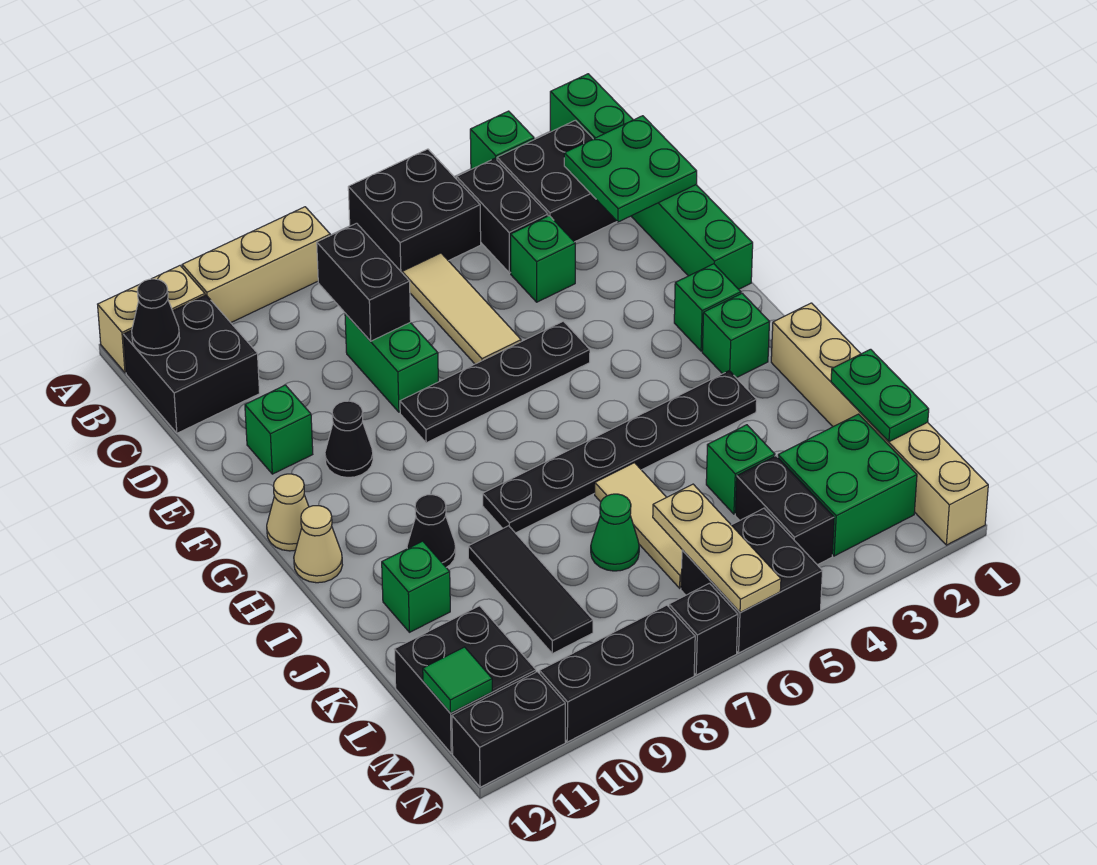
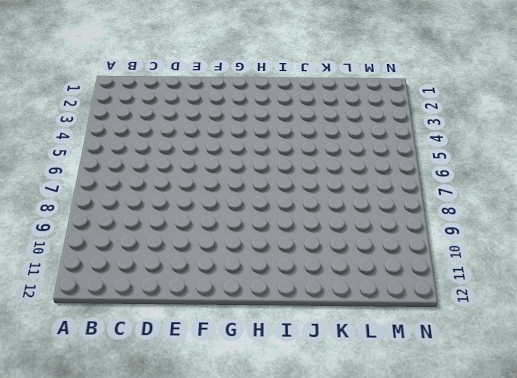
none -> green brick A1:F1 level 1
none -> green brick A3 level 1
none -> black brick A5:B6 level 1
none -> tan brick A8:A10 level 1

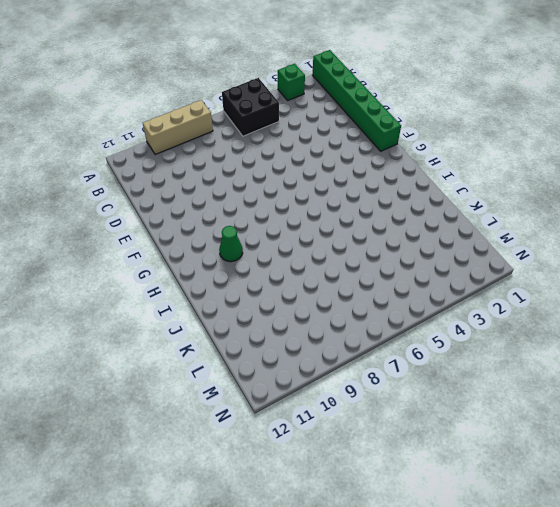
green cone H10 level 1 -> green cone K7 level 1
none -> tan brick A11:A12 level 1
none -> black brick B2:C3 level 1
none -> black brick B4:C4 level 1
none -> black brick B11:C12 level 1

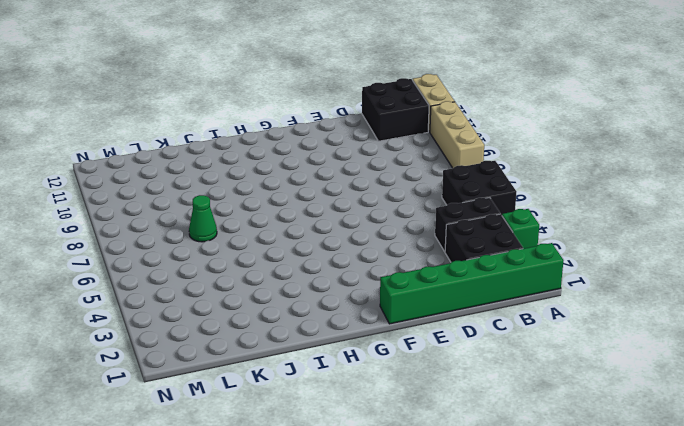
none -> tan tile C6:E6 level 1
none -> green brick D4 level 1
none -> green brick D8:E8 level 1
none -> green brick E11 level 1

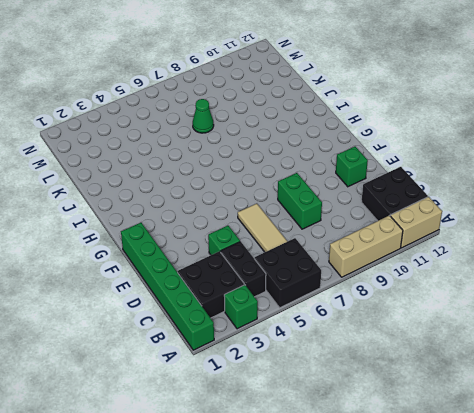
none -> black plate F5:F8 level 1
none -> black cone F10 level 1
none -> green brick G2 level 1
none -> tan cone G12 level 1

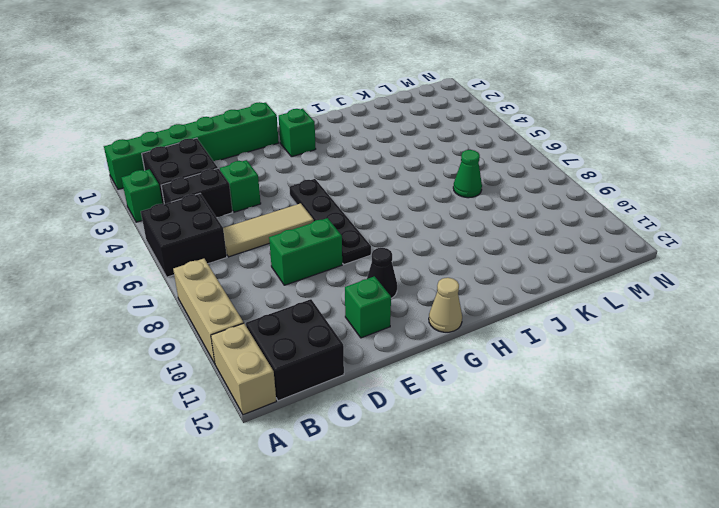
none -> green brick H2 level 1
none -> tan cone H12 level 1
none -> tan brick I1:N1 level 1
none -> black plate I3:I8 level 1

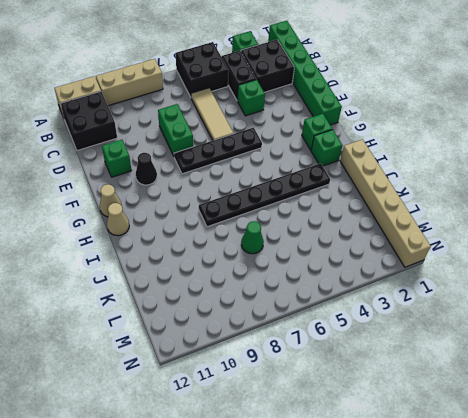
none -> black cone I10 level 1
none -> tan tile J6:L6 level 1
none -> black tile J9:L9 level 1
none -> green brick J11 level 1

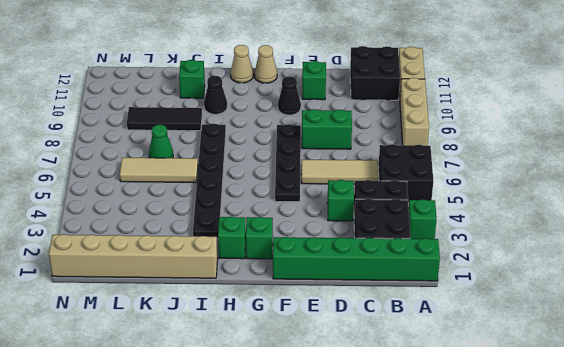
none -> green brick K4 level 1
none -> green brick L2:M3 level 1
none -> black brick L4:M4 level 1
none -> black brick L11:M12 level 1

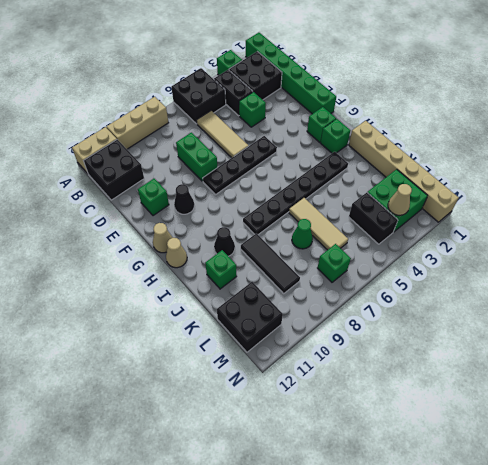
tan cone M3 level 2 -> none
green brick M7 level 1 -> green brick K4 level 1
none -> black brick M5:N6 level 1
none -> black brick N7 level 1
none -> black brick N8:N10 level 1
none -> black brick N11:N12 level 1

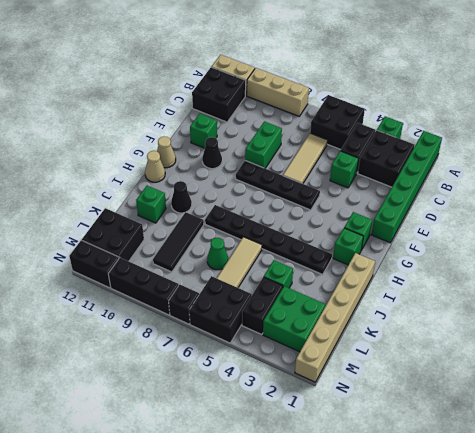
none -> black cone B12 level 2
none -> green plate C1:D2 level 2
none -> black brick C8:D8 level 2
none -> green plate K1:L1 level 2

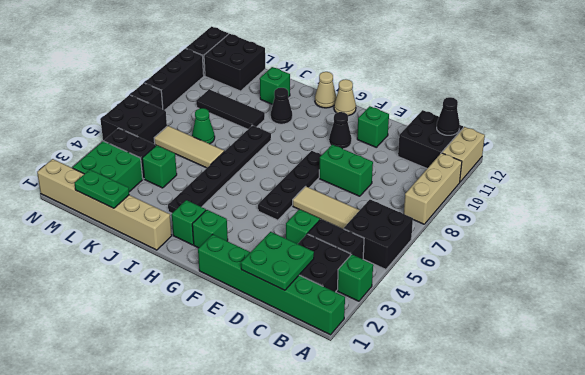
none -> black brick C8:D8 level 2
none -> tan plate L6:N6 level 2
none -> green tile M12 level 2

